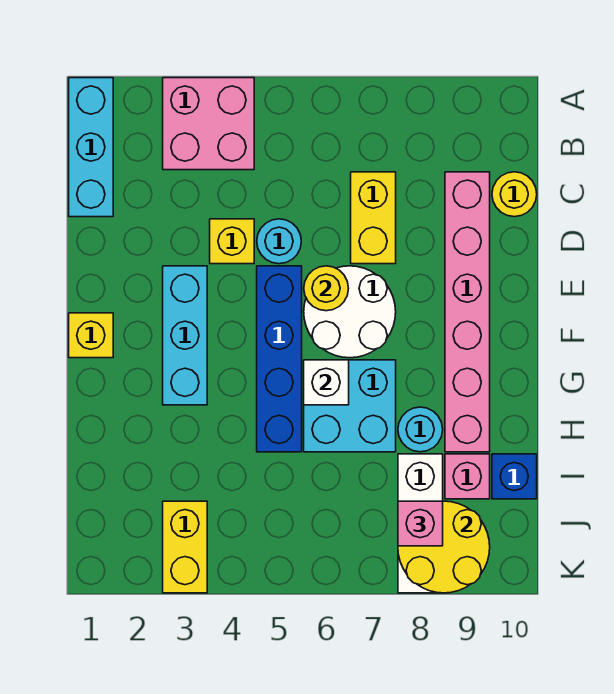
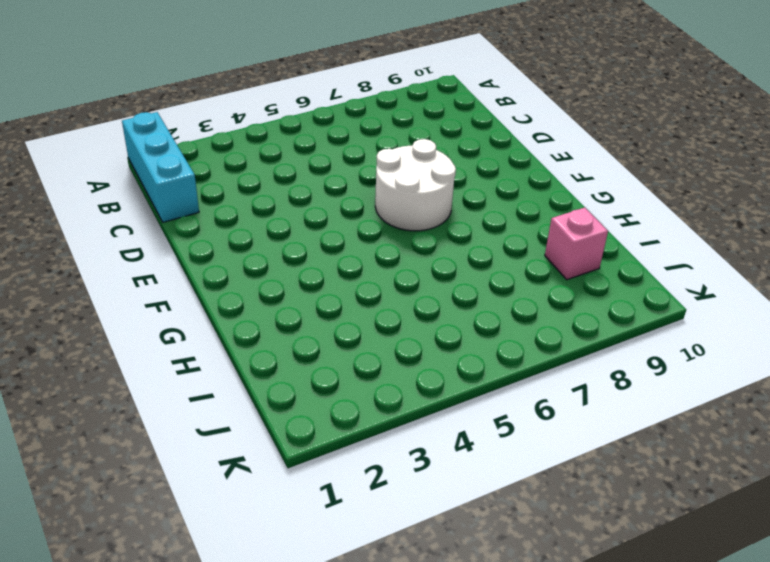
none -> pink brick A3:B4 level 1
none -> yellow brick C7:D7 level 1
none -> pink brick C9:H9 level 1

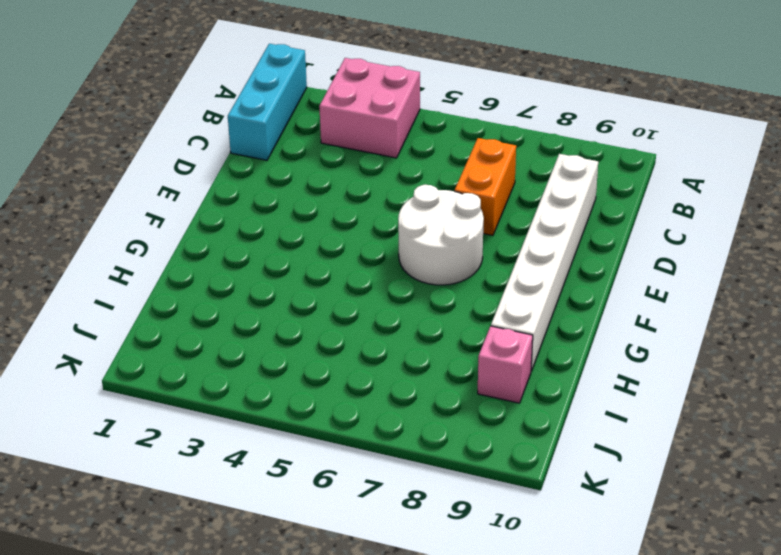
orange brick C7:D7 level 1 -> yellow brick C7:D7 level 1
white brick C9:H9 level 1 -> pink brick C9:H9 level 1
none -> yellow round brick C10 level 1
none -> yellow brick D4 level 1
none -> cyan round brick D5 level 1

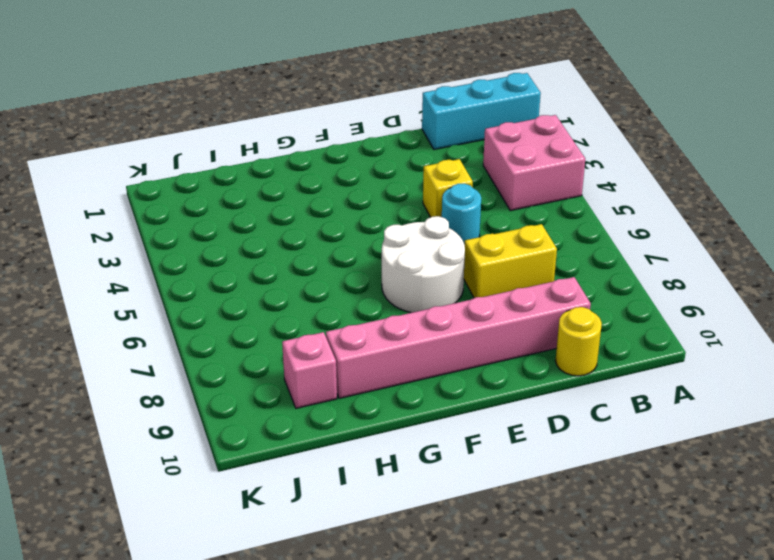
none -> cyan brick E3:G3 level 1
none -> blue brick E5:H5 level 1
none -> yellow brick F1 level 1

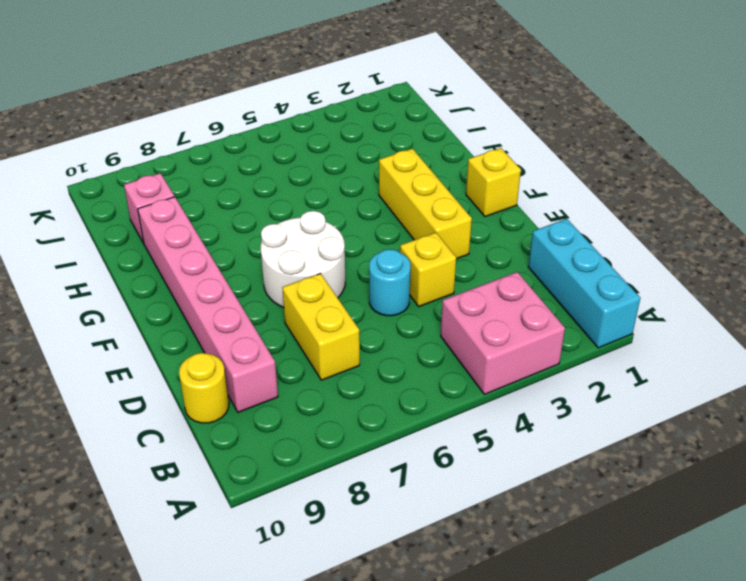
yellow brick E3:G3 level 1 -> cyan brick E3:G3 level 1
none -> blue brick E5:H5 level 1
none -> cyan brick G6:H7 level 1
none -> cyan round brick H8 level 1

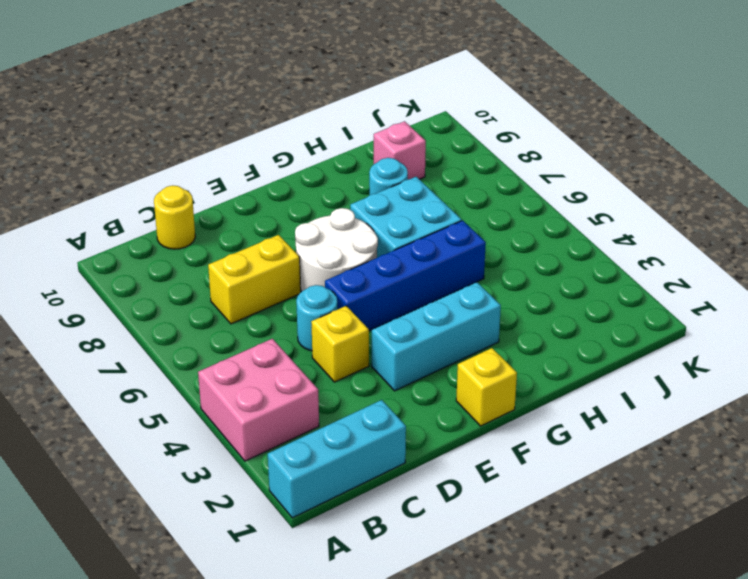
none -> pink brick C9:H9 level 1
none -> white brick I8:K8 level 1
none -> blue brick I10 level 1

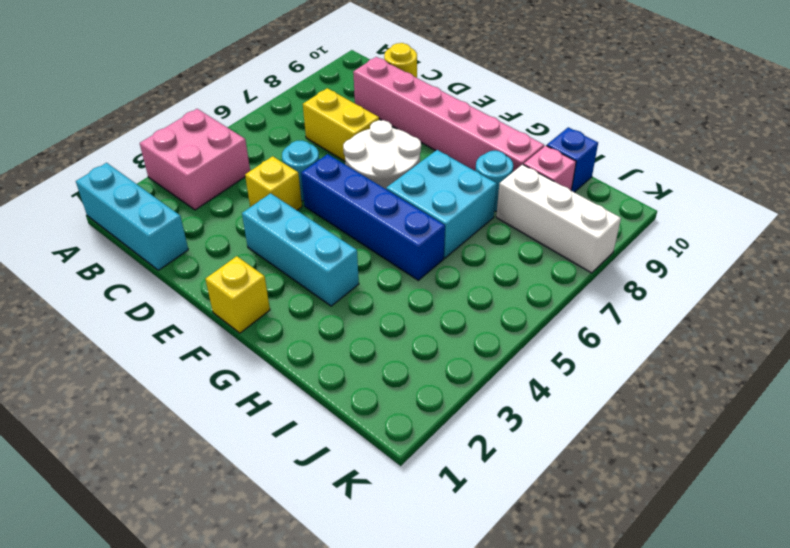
none -> yellow brick J3:K3 level 1
none -> yellow round brick E6 level 2
none -> white brick G6 level 2

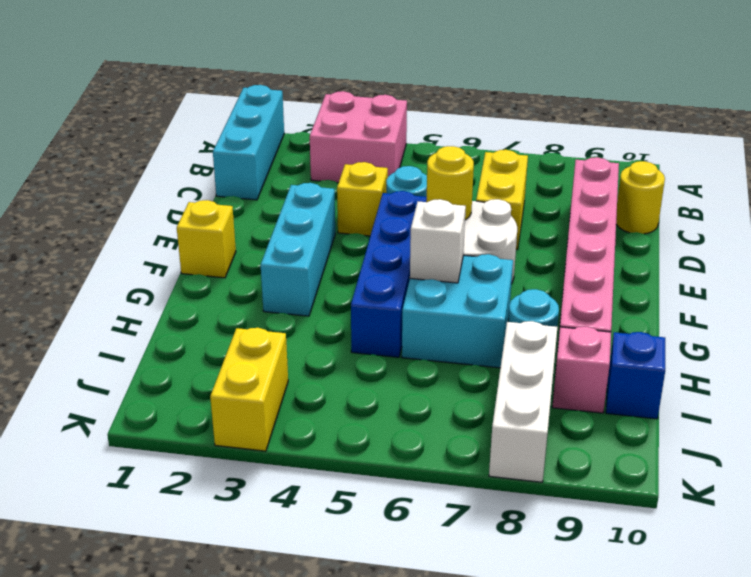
none -> yellow round brick J8:K9 level 2
none -> pink brick J8 level 3

